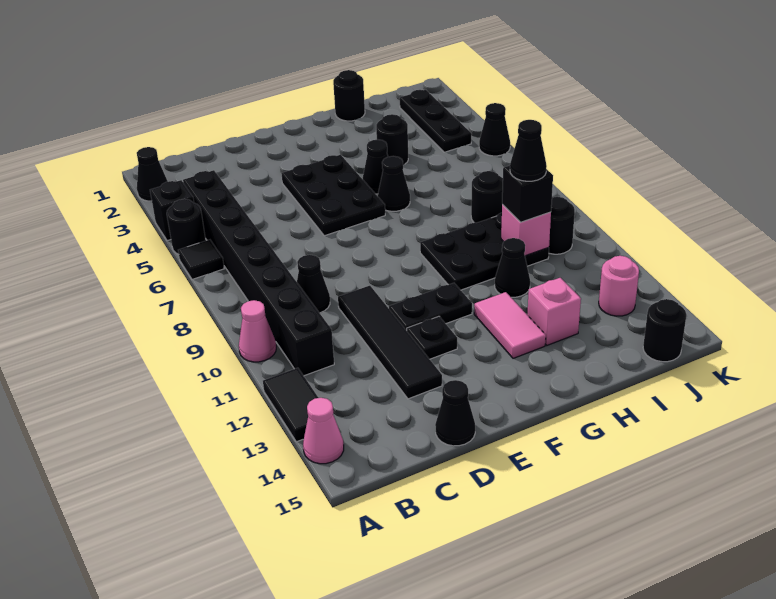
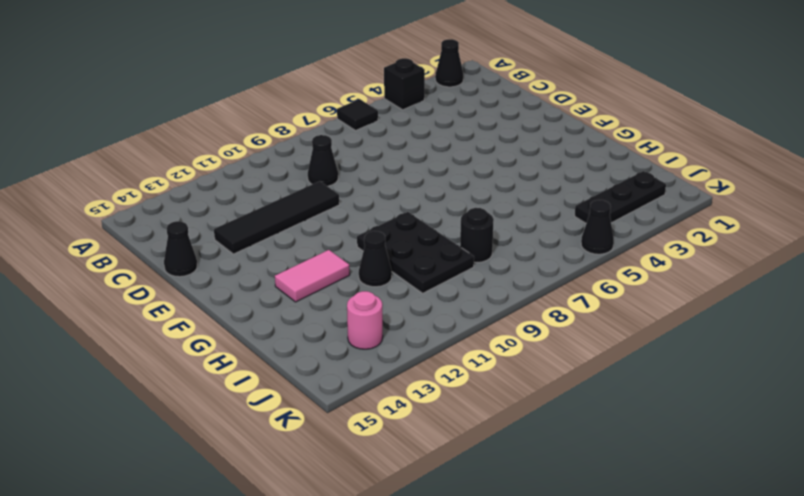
none -> black round brick A5 level 1
none -> pink cone A10 level 1
none -> black tile A12:A13 level 1
none -> pink cone A14 level 1

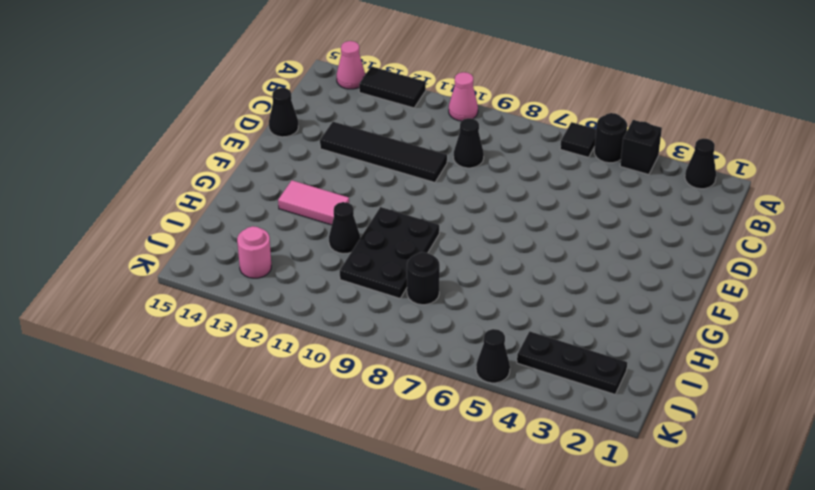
none -> black brick B4:B11 level 1
none -> black plate E4:F6 level 1
none -> black plate E11:F11 level 1
none -> black plate E12 level 1

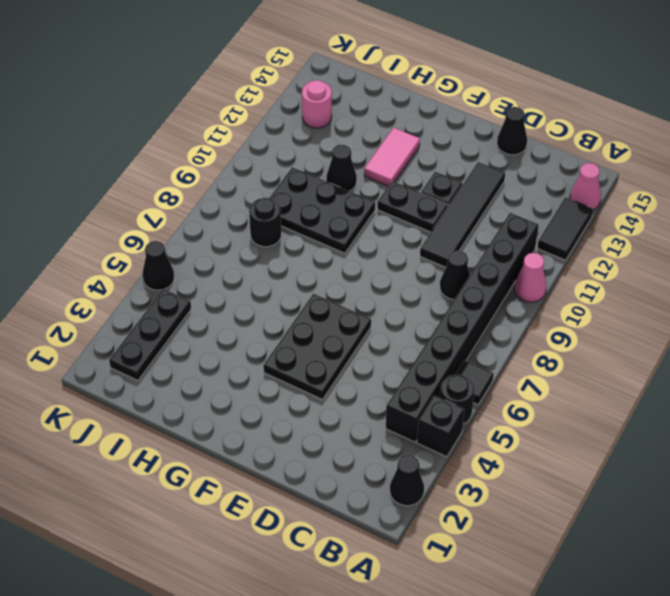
none -> black cone G5 level 1
none -> black cone G6 level 1
none -> black round brick H1 level 1
none -> black round brick H4 level 1

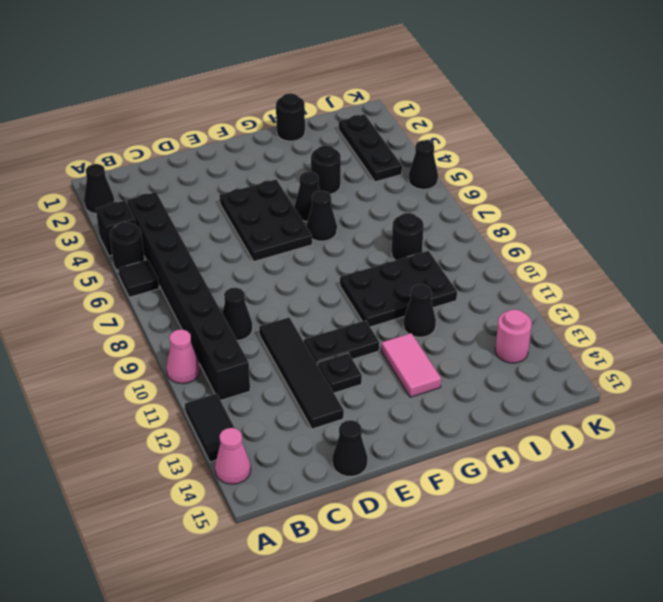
none -> pink brick H13 level 1
none -> black round brick J10 level 1
none -> black round brick J15 level 1
none -> pink brick I10 level 2

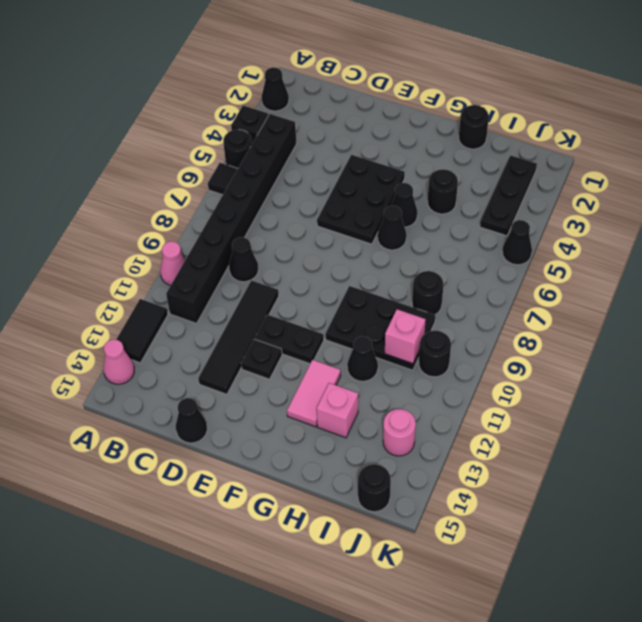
none -> black brick I10 level 3
none -> black cone I10 level 4

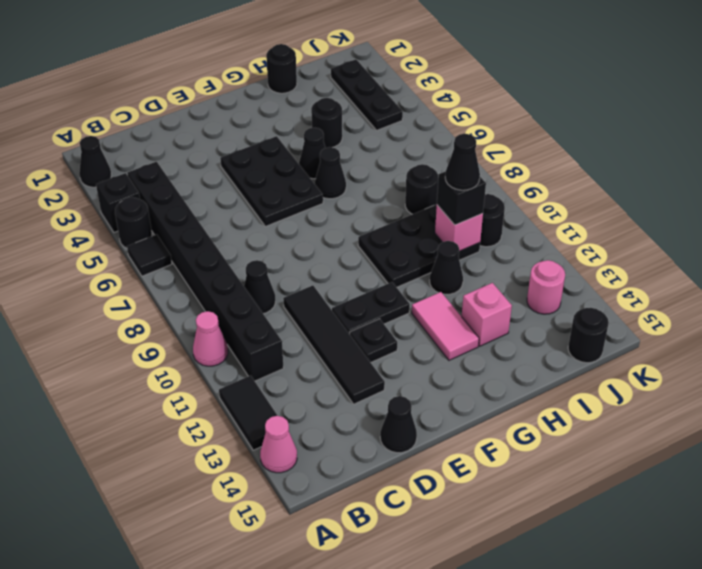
none -> black cone K5 level 1

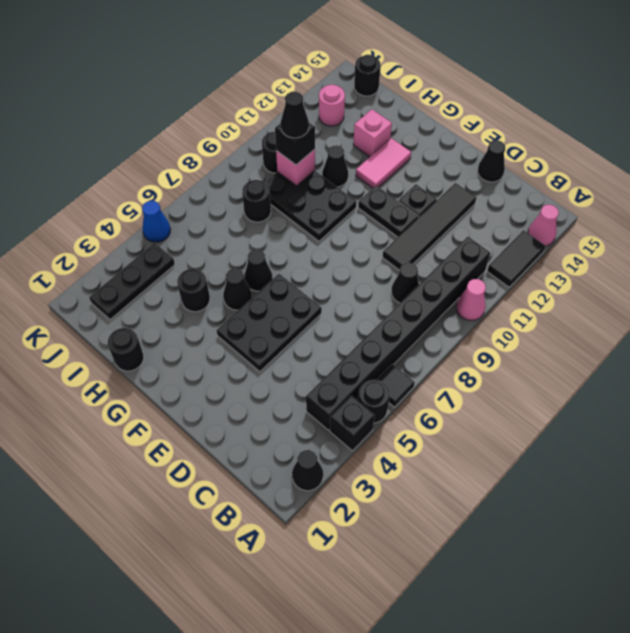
blue cone K5 level 1 -> black cone K5 level 1

